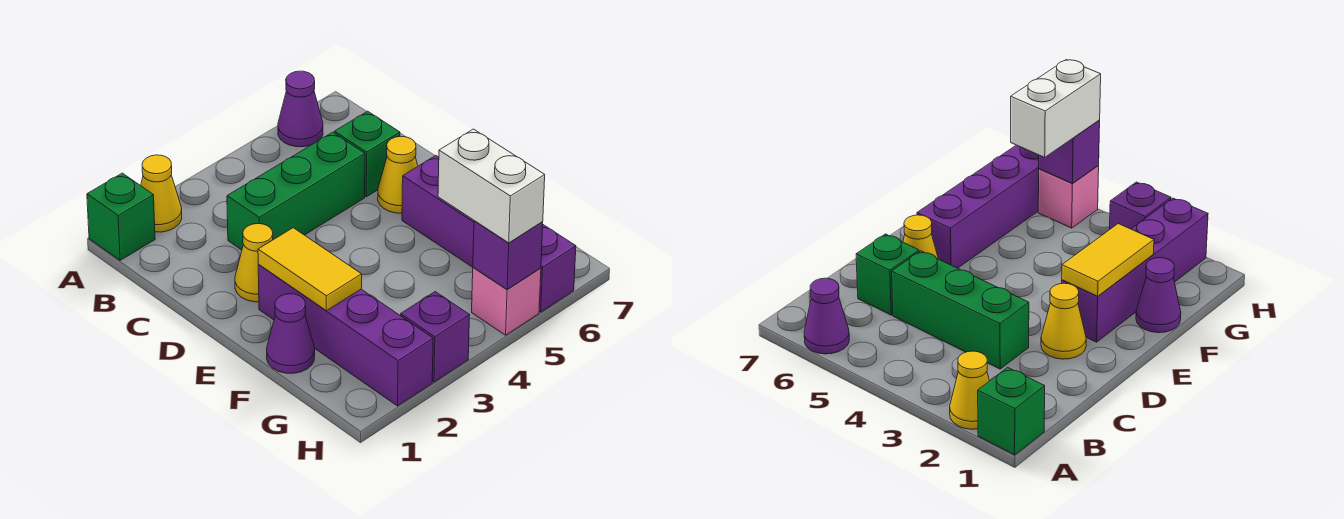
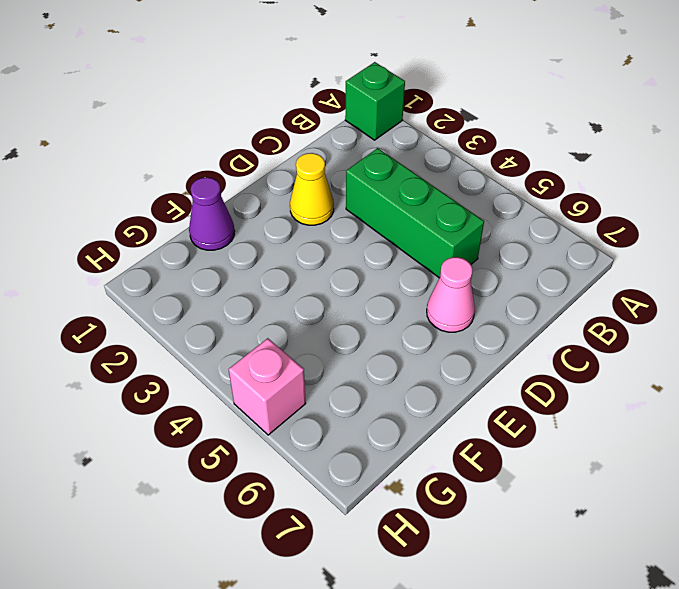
pink cone D6 level 1 -> yellow cone D6 level 1
none -> yellow cone A2 level 1
none -> purple cone A6 level 1
none -> green brick C6 level 1

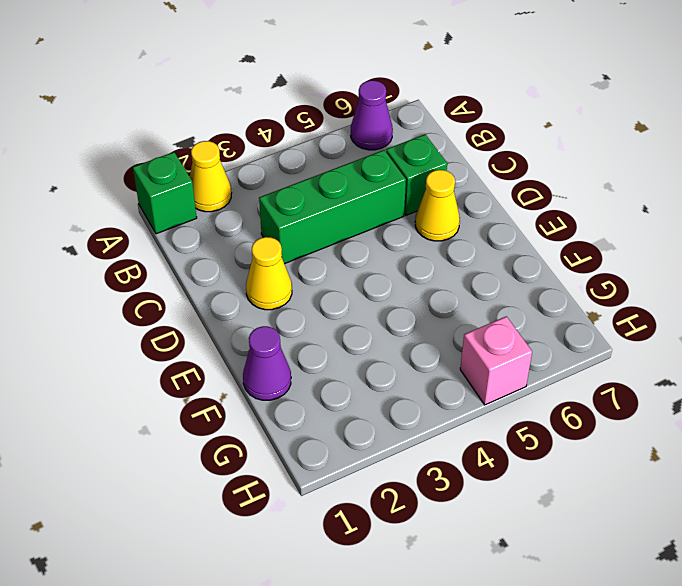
none -> purple brick E2:H2 level 1
none -> purple brick E6:H6 level 1
none -> purple brick H3 level 1

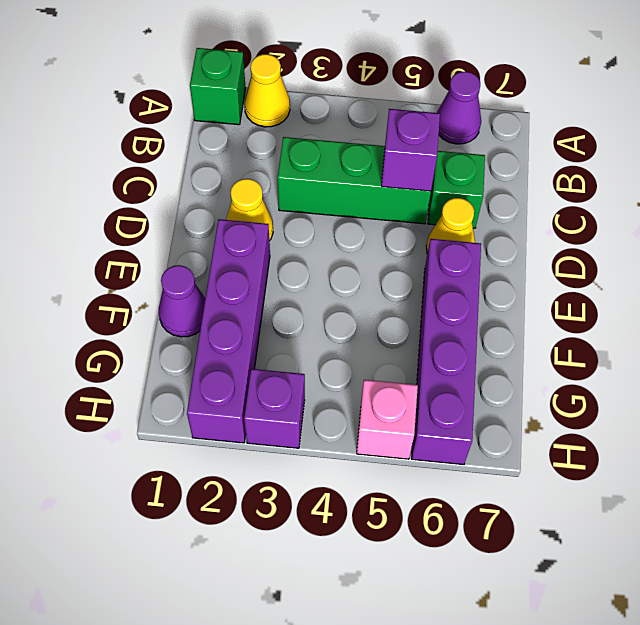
purple brick C5 level 2 -> purple brick H5 level 2
none -> yellow tile E2:F2 level 2
none -> white brick G5:H5 level 3

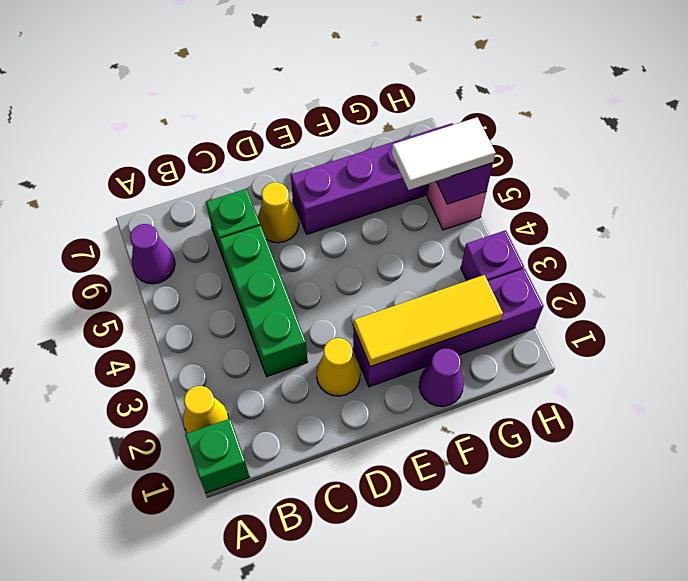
yellow tile E2:G2 level 2 -> yellow tile E2:F2 level 2
white tile G5:H5 level 3 -> white brick G5:H5 level 3

